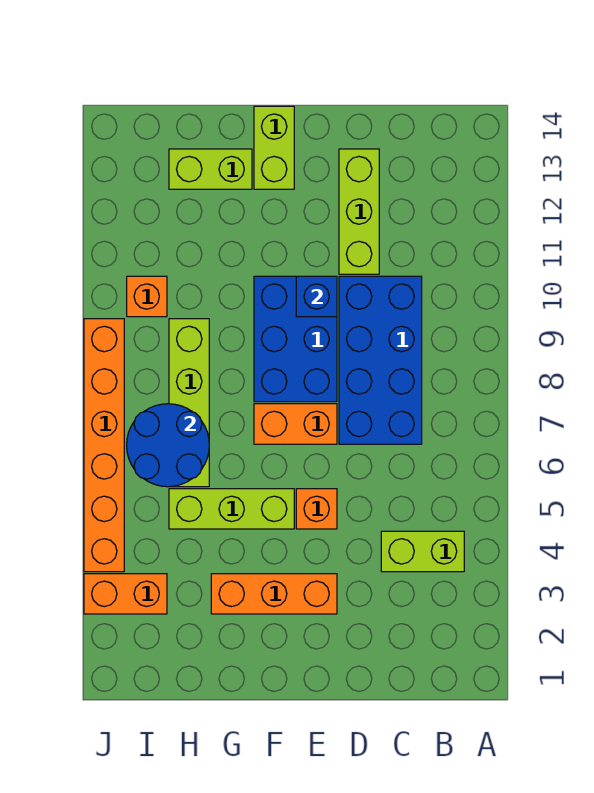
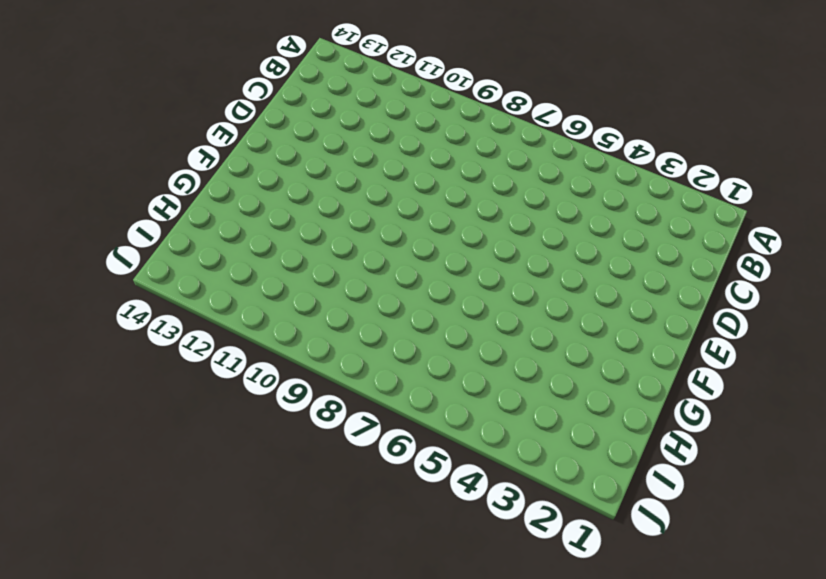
none -> lime brick B4:C4 level 1
none -> blue brick C7:D10 level 1
none -> lime brick D11:D13 level 1

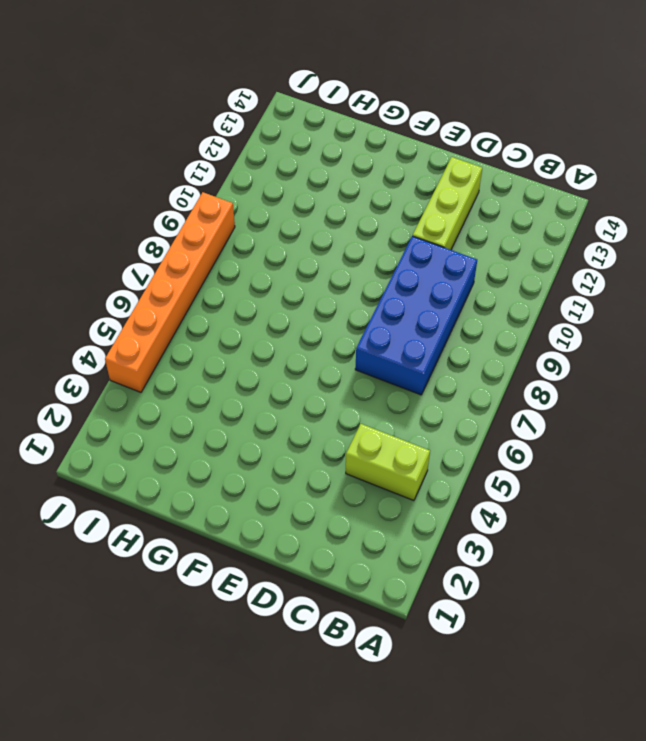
none -> orange brick E3:G3 level 1
none -> orange brick E5 level 1
none -> orange brick E7:F7 level 1

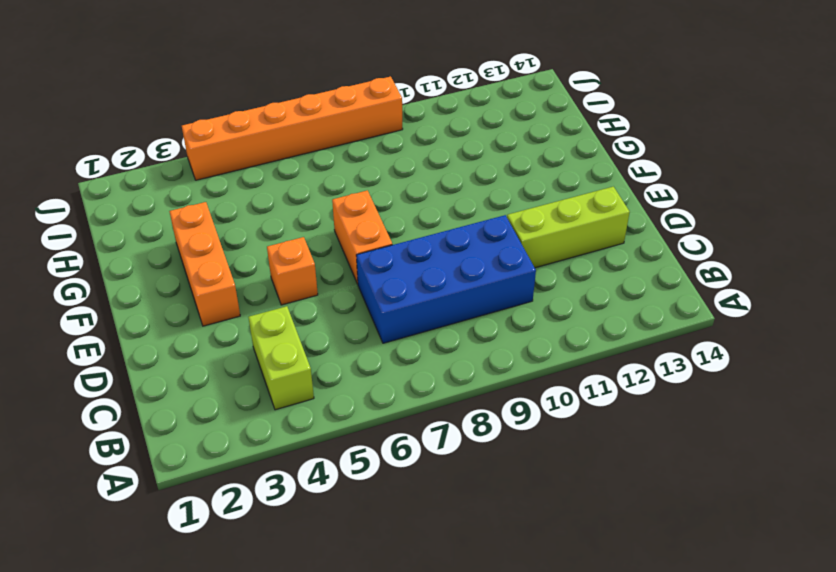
none -> blue brick E8:F10 level 1
none -> lime brick F5:H5 level 1
none -> lime brick F13:F14 level 1

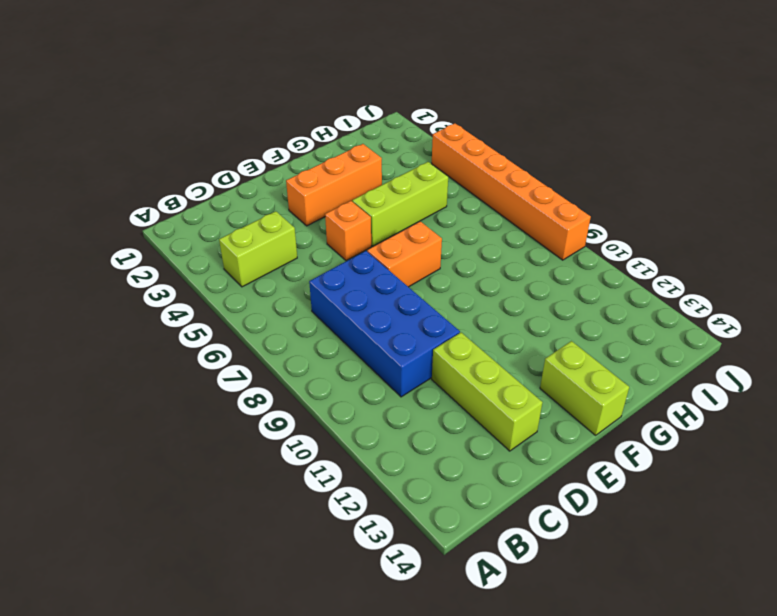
none -> blue brick E8:F10 level 1
none -> lime brick G13:H13 level 1
none -> lime brick H6:H9 level 1

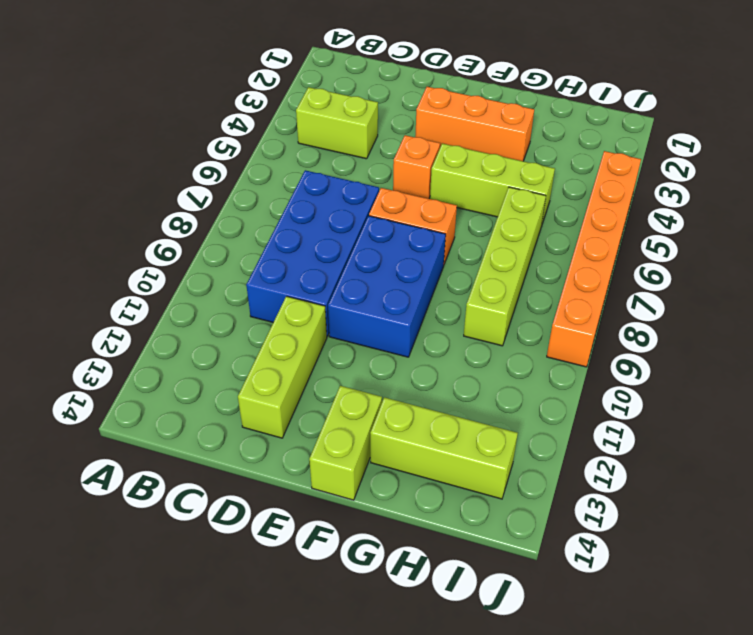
lime brick G13:I13 level 1 -> lime brick G13:H13 level 1
none -> orange brick I3:J3 level 1
none -> orange brick I10 level 1
none -> blue brick E10 level 2

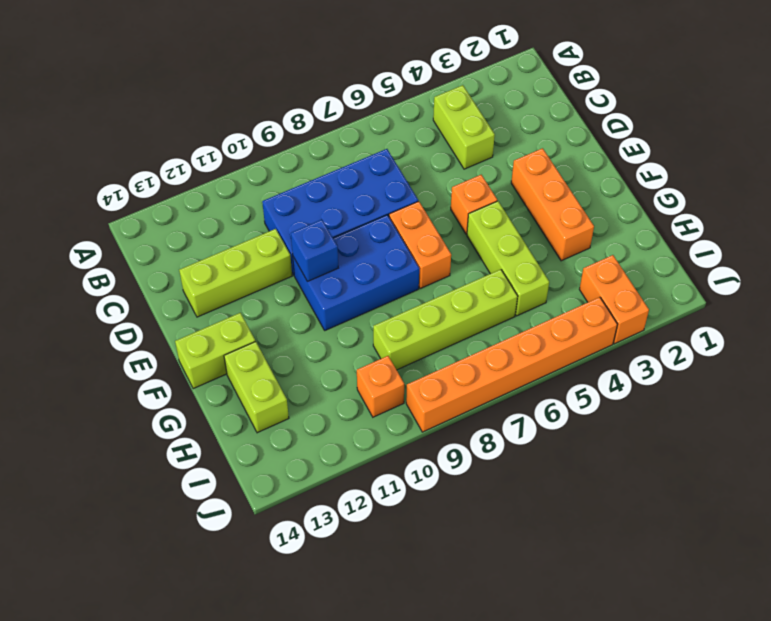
none -> blue round brick H6:I7 level 2

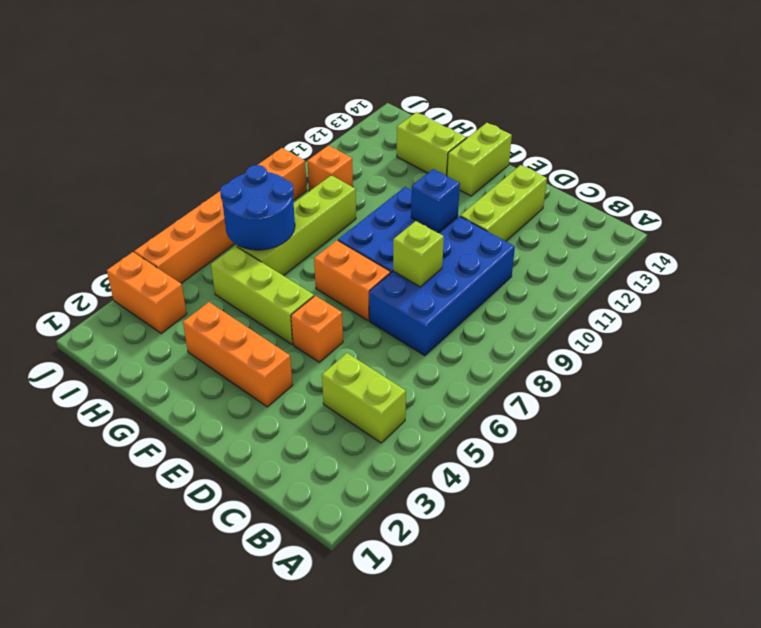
lime brick D8 level 2 -> none

